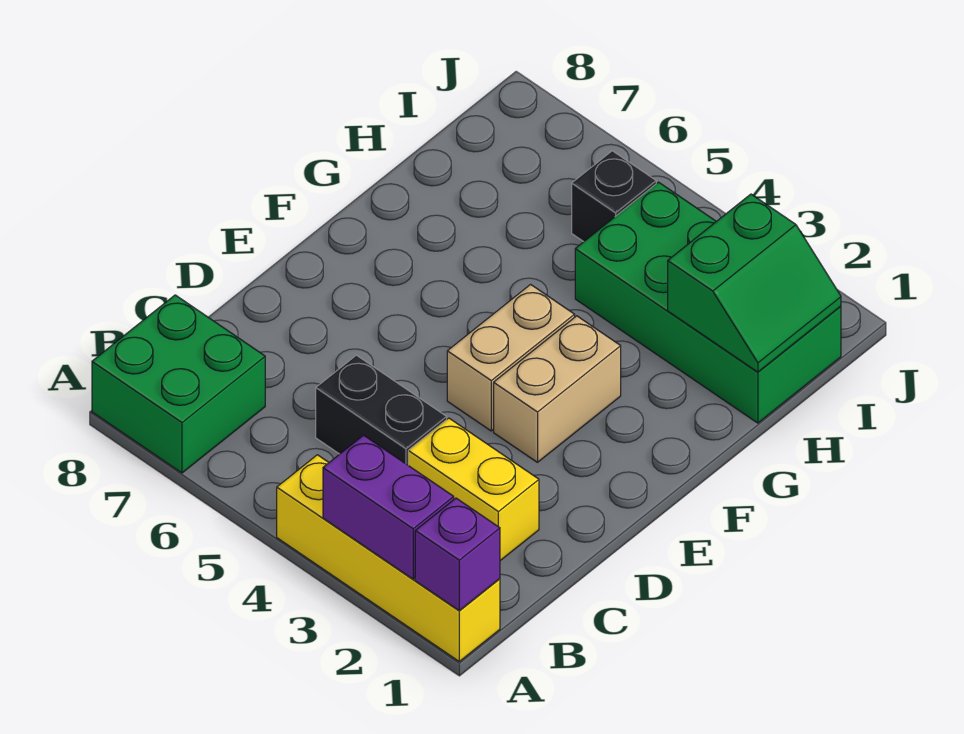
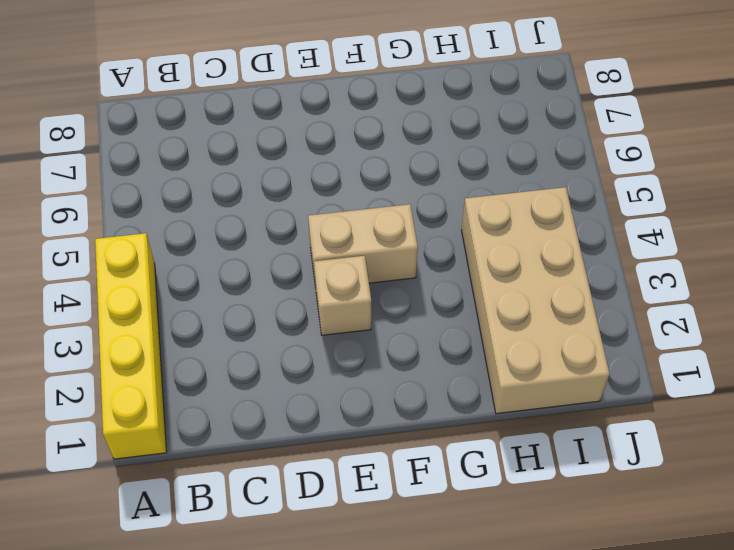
tan brick E3 level 1 -> tan brick E3:F3 level 1
tan brick H1:I4 level 1 -> green brick H1:I4 level 1
none -> green brick A7:B8 level 1
none -> yellow brick C2:C3 level 1

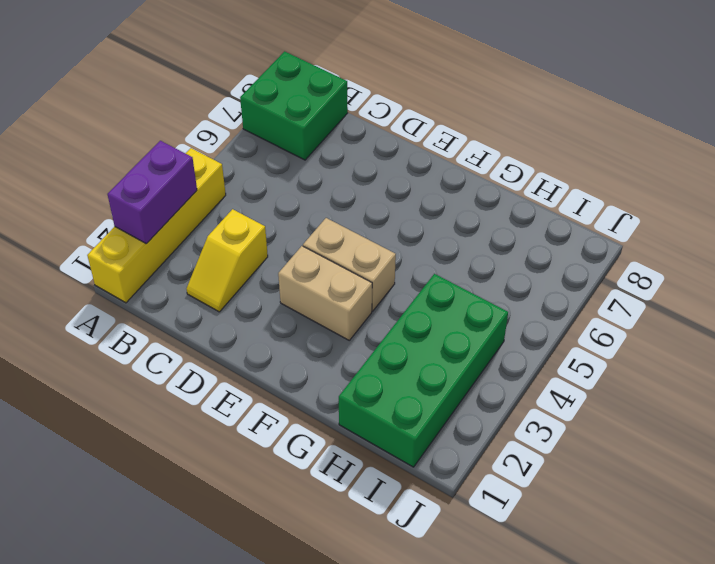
yellow slope C2:C3 level 1 top 3 -> yellow brick C2:C3 level 1
none -> black brick C4:C5 level 1
none -> black brick I5 level 1

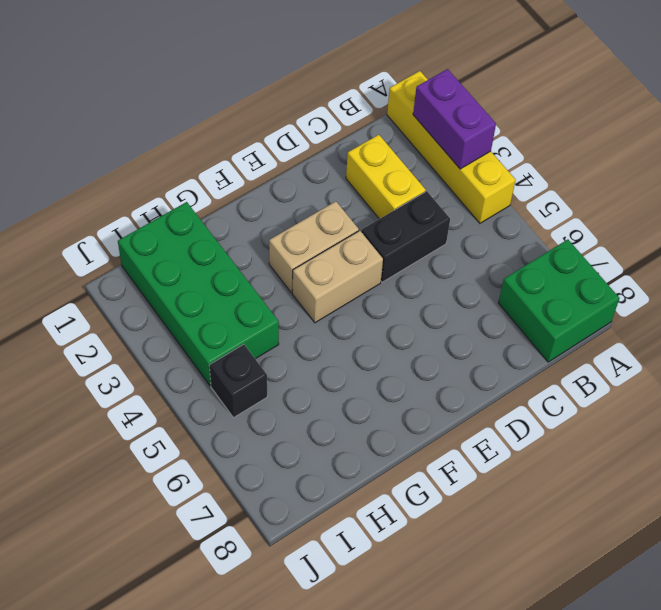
black brick C4:D4 level 1 -> black brick C4:C5 level 1
none -> purple brick A1 level 2
none -> green slope H1:I2 level 2 top 2

